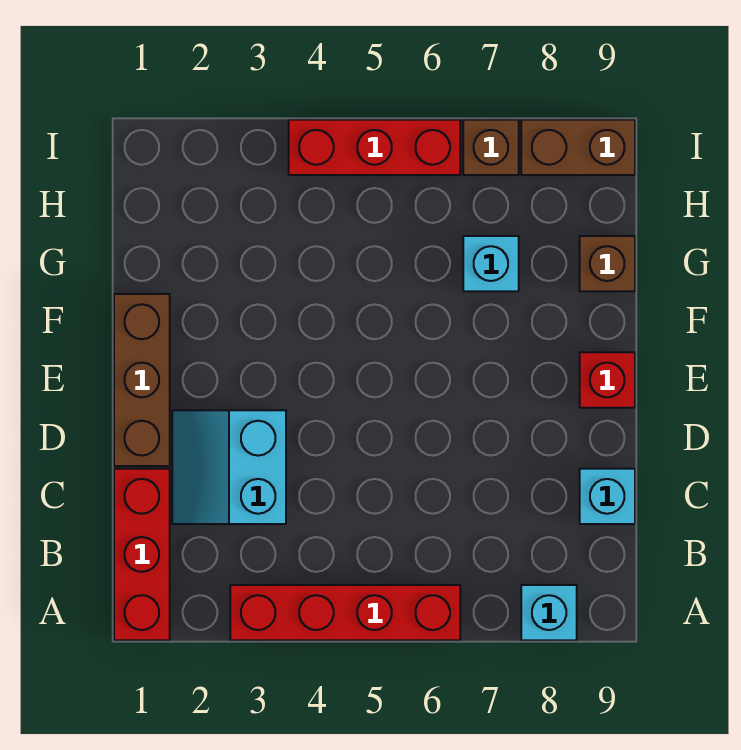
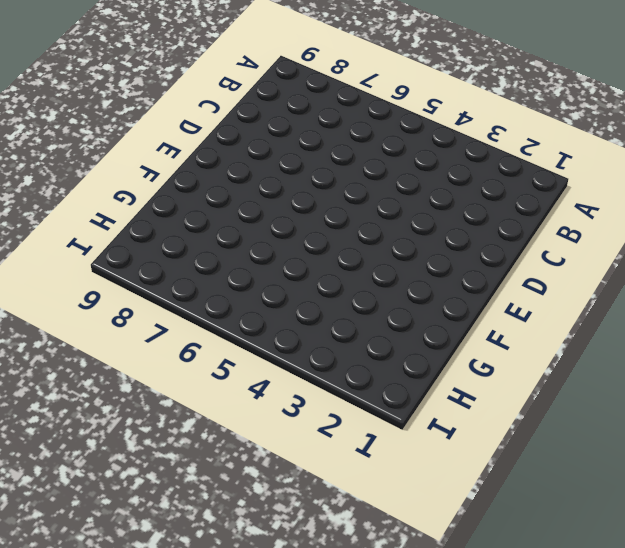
none -> red brick A1:C1 level 1
none -> red brick A3:A6 level 1
none -> cyan brick A8 level 1

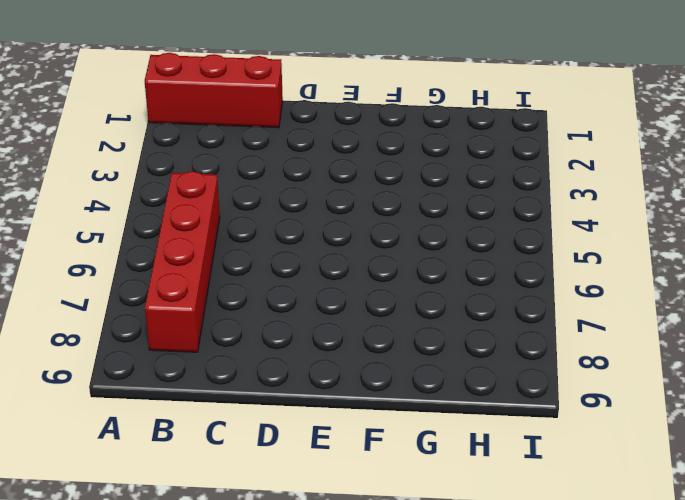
red brick B5:B8 level 1 -> red brick A3:A6 level 1
none -> cyan brick A8 level 1
none -> cyan slope C2:D3 level 1 top 3
none -> cyan brick C9 level 1

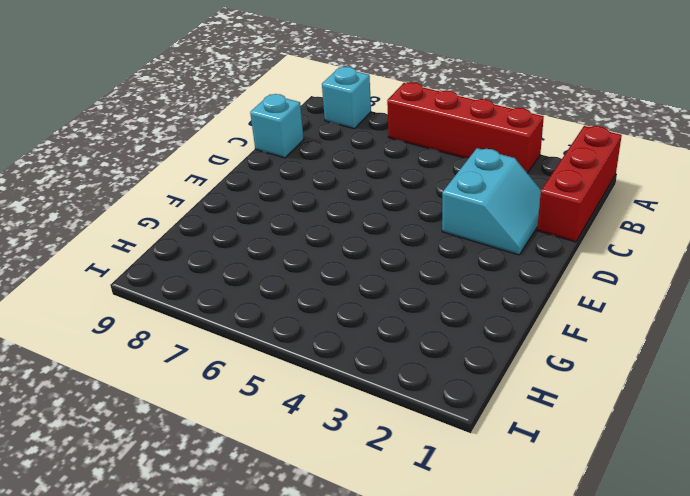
none -> brown brick D1:F1 level 1
none -> red brick E9 level 1
none -> cyan brick G7 level 1

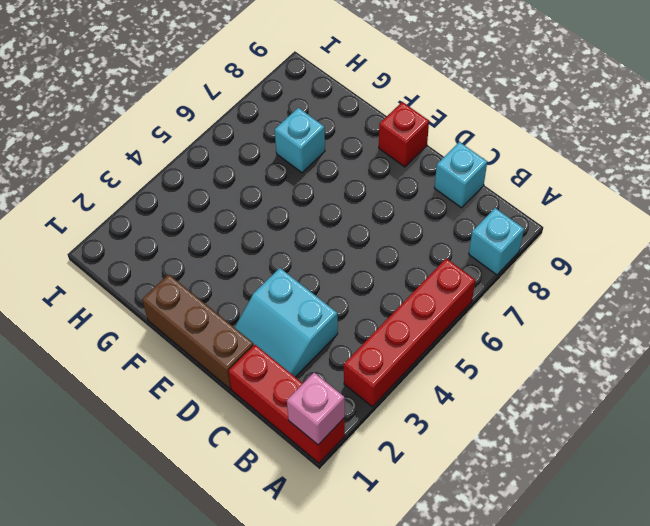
pink brick A1 level 2 -> none
none -> brown brick G9 level 1
none -> red brick I4:I6 level 1
none -> brown brick I7 level 1

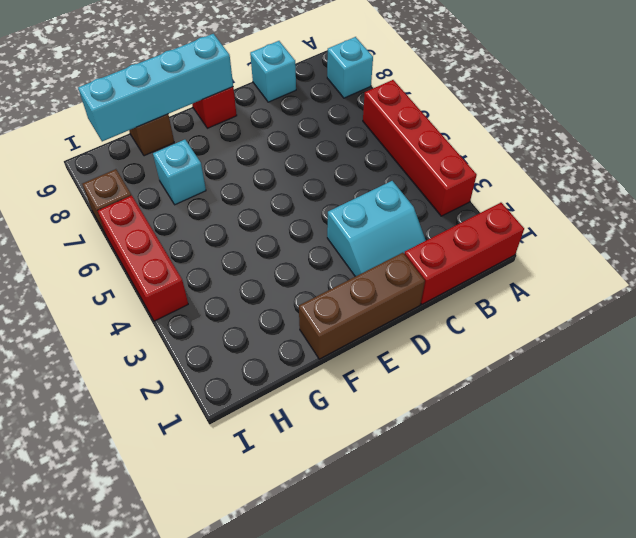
cyan brick E9:H9 level 2 -> none
none -> brown brick I8:I9 level 1

